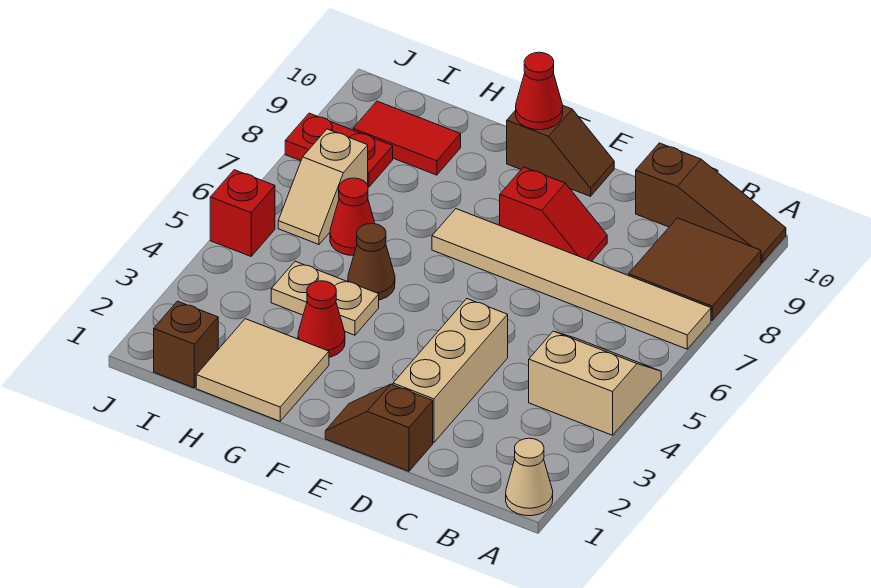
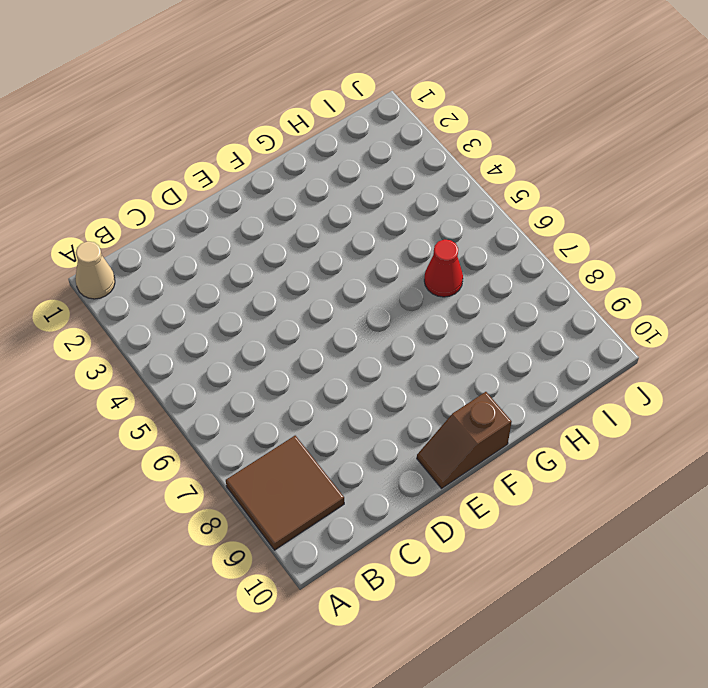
none -> tan slope A4:B5 level 1 top 4
none -> tan tile A7:F7 level 1
none -> brown slope A10:C10 level 1 top C

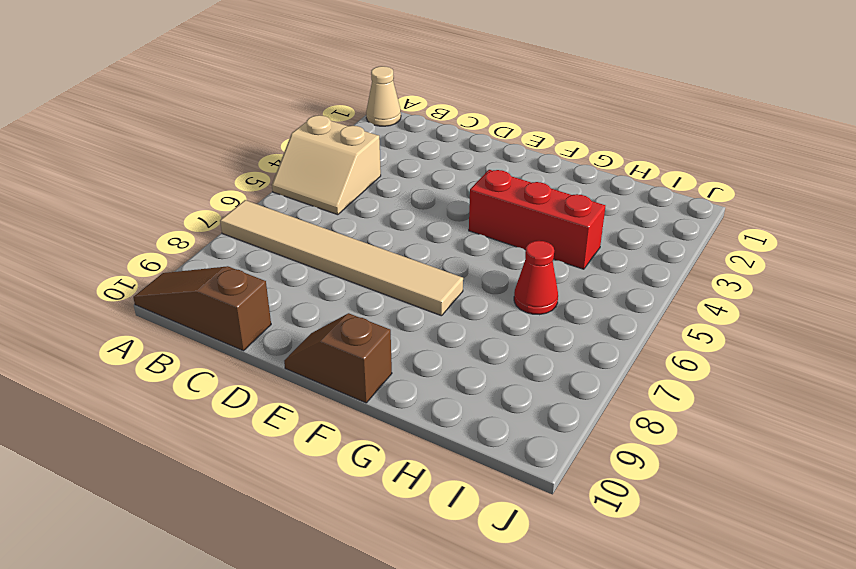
red brick F4:H4 level 1 -> tan plate G4:H4 level 1
none -> brown tile A8:B9 level 1
none -> brown slope D1:E1 level 1 top D
none -> tan brick D2:D4 level 1

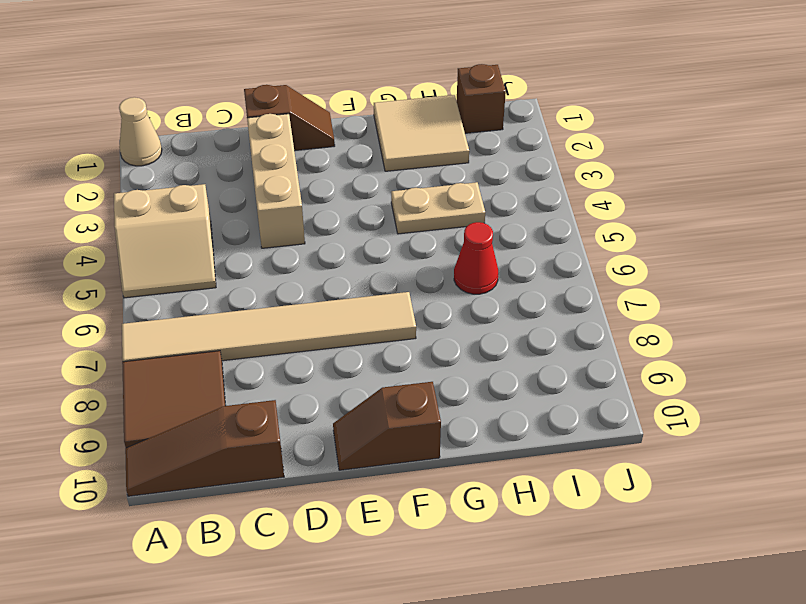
none -> red slope D8:E8 level 1 top E
none -> red cone G3 level 1
none -> brown cone G5 level 1

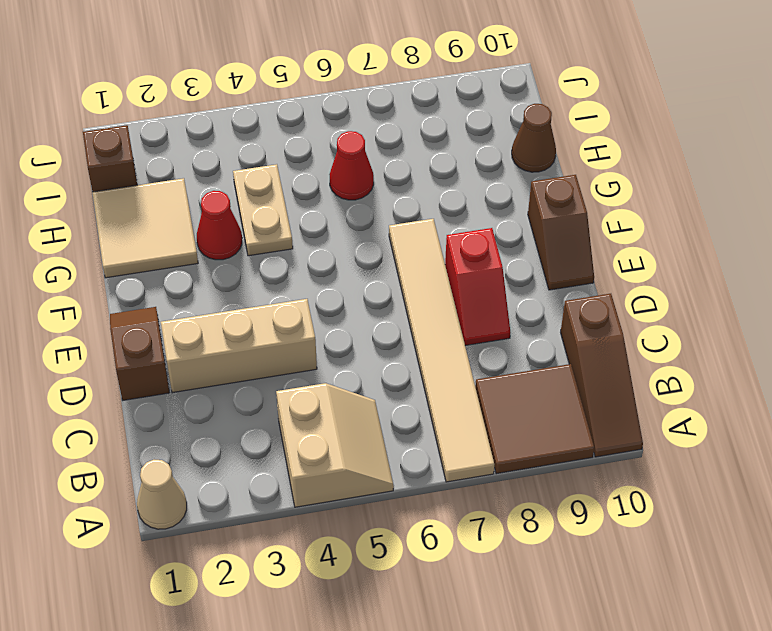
brown cone H10 level 1 -> brown cone G5 level 1
none -> red tile H9:I9 level 1
none -> tan slope I6:I7 level 1 top 7
none -> red plate I8:J8 level 1

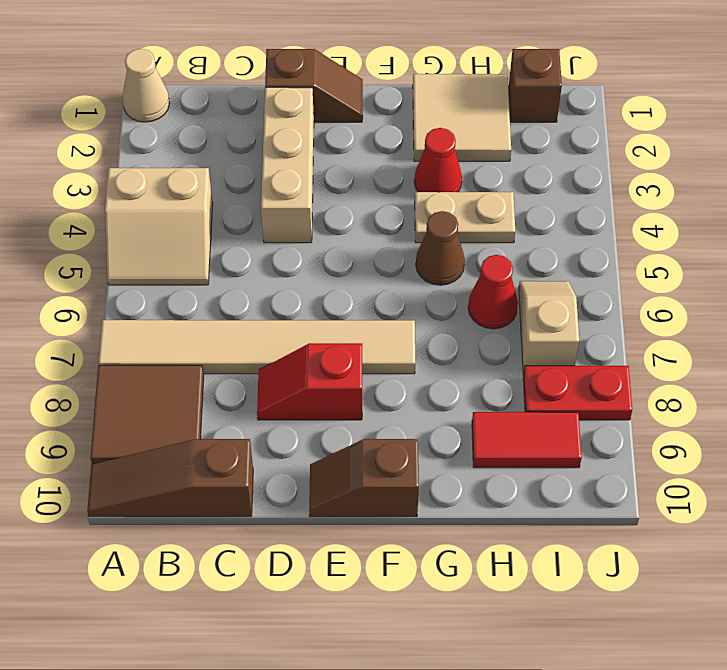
none -> red brick J5 level 1
none -> red cone F10 level 2

